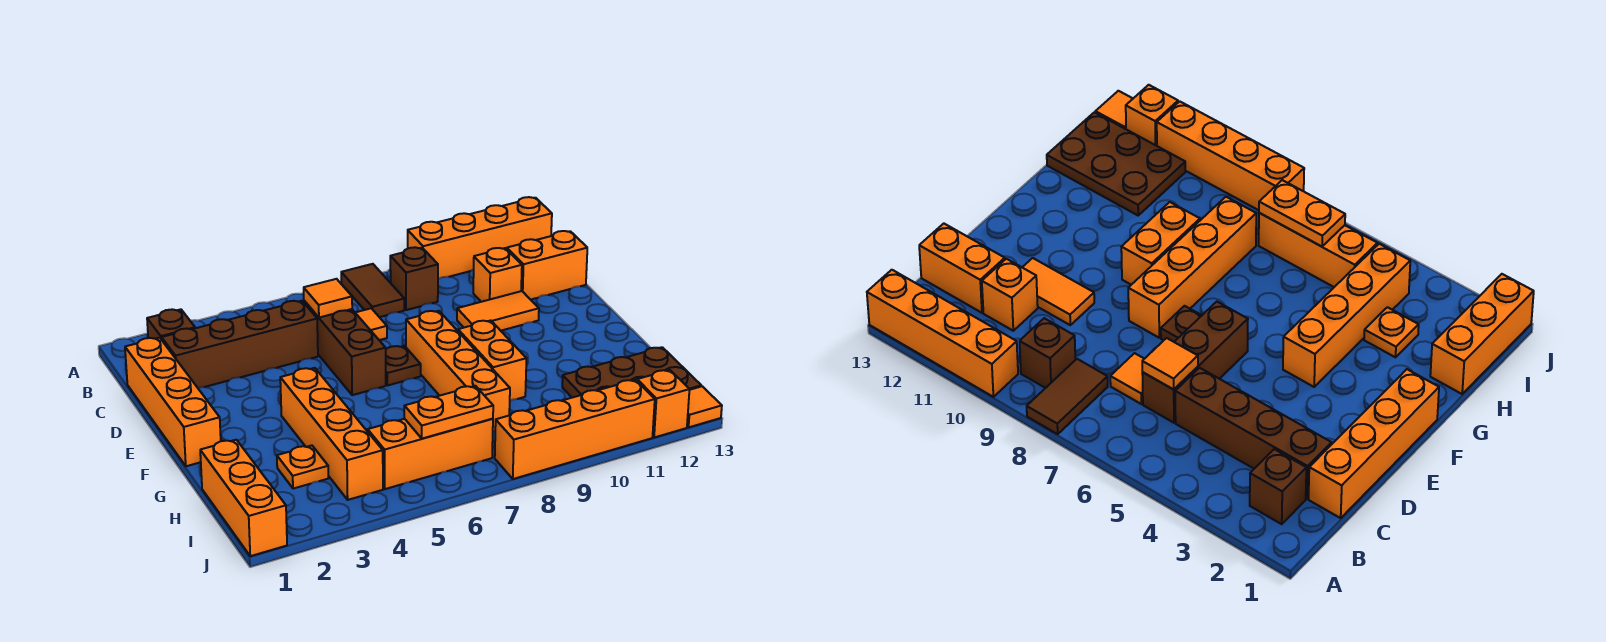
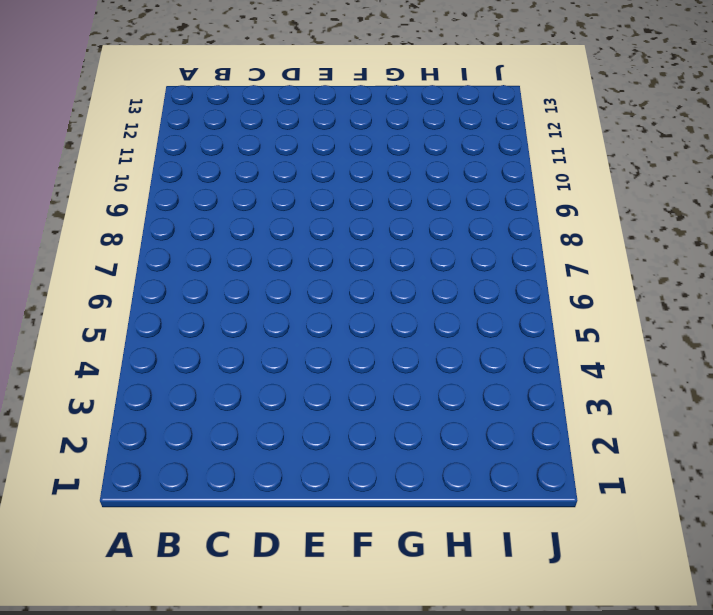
none -> brown tile A8:B8 level 1
none -> orange brick A10:A13 level 1
none -> brown brick B2 level 1

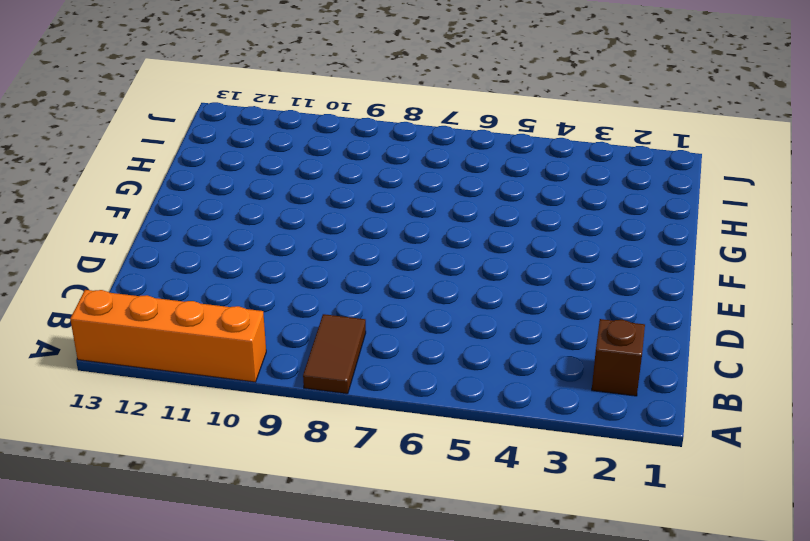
none -> brown brick B9 level 1
none -> orange brick C1:F1 level 1
none -> brown brick C2:C5 level 1

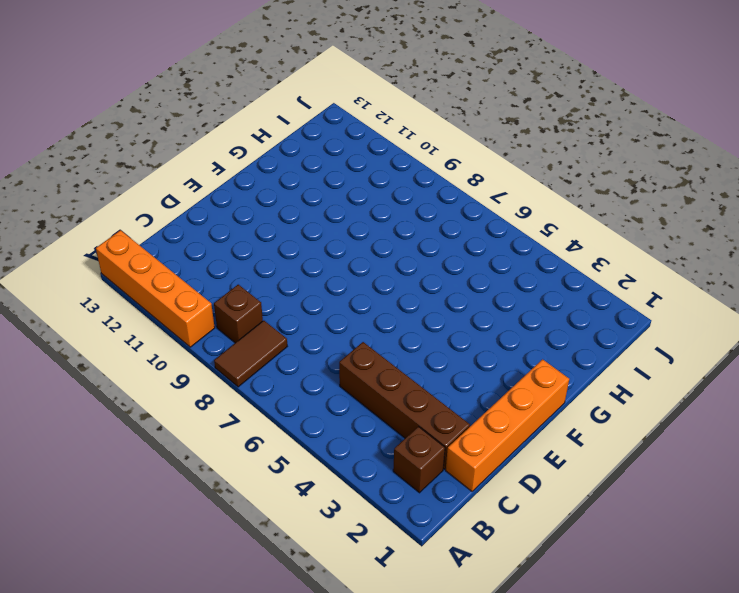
none -> brown brick C6:E6 level 1
none -> orange tile C7 level 1
none -> orange brick C11 level 1

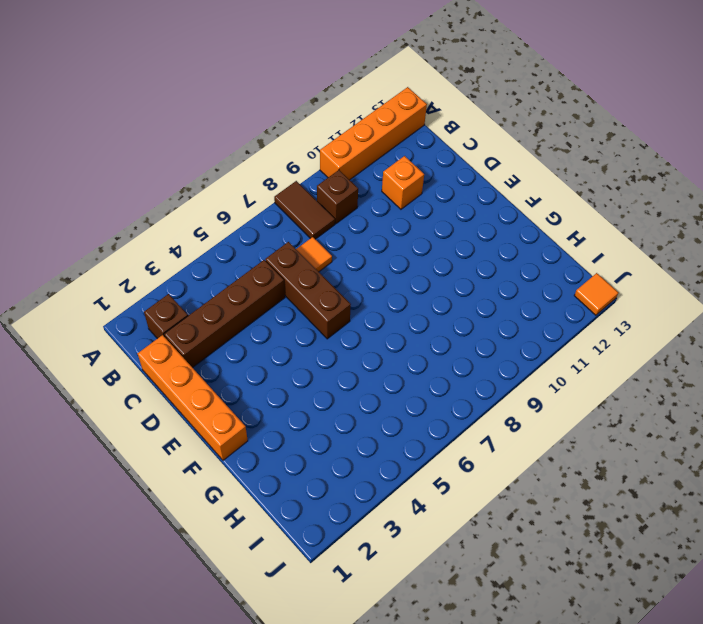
none -> orange brick C12:C13 level 1
none -> orange tile D10:D11 level 1
none -> brown plate E7 level 1

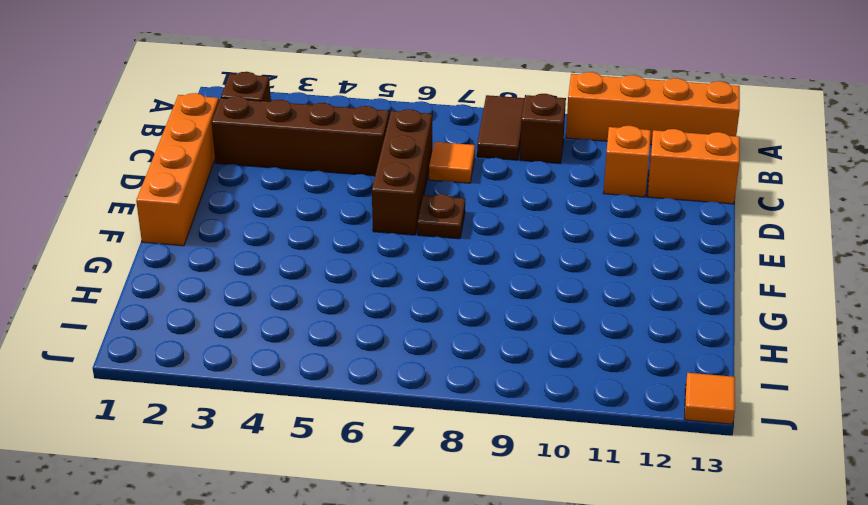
none -> orange tile D10:D11 level 1
none -> orange brick E8:H8 level 1
none -> orange brick F4:I4 level 1

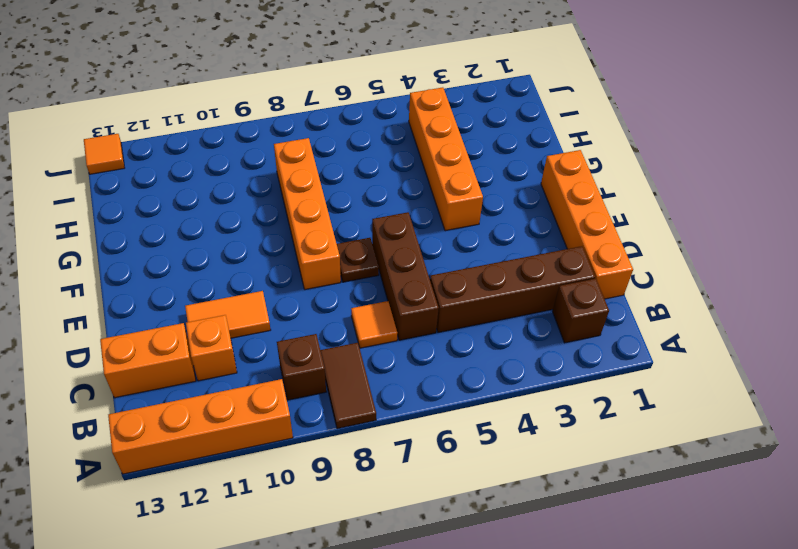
none -> orange brick F9:G9 level 1
none -> orange brick H1:J1 level 1
none -> orange plate H3 level 1

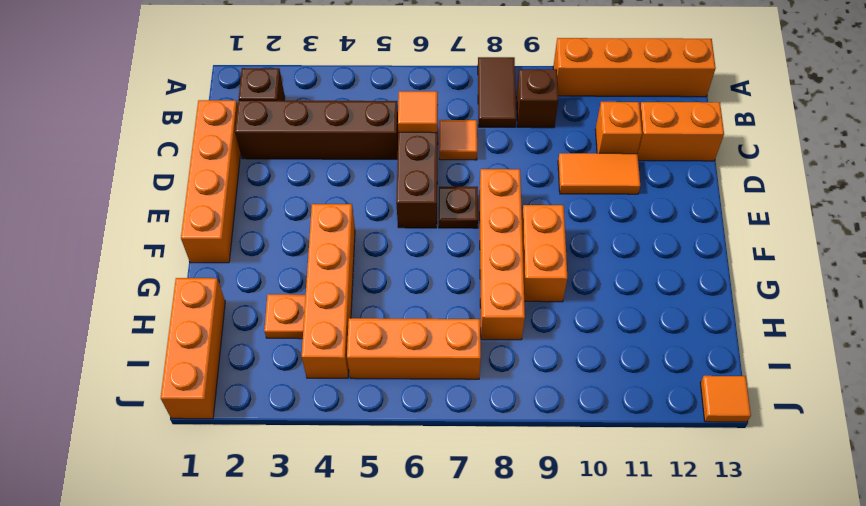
none -> brown plate H11:I13 level 1
none -> orange brick J8:J11 level 1
none -> orange brick J12 level 1

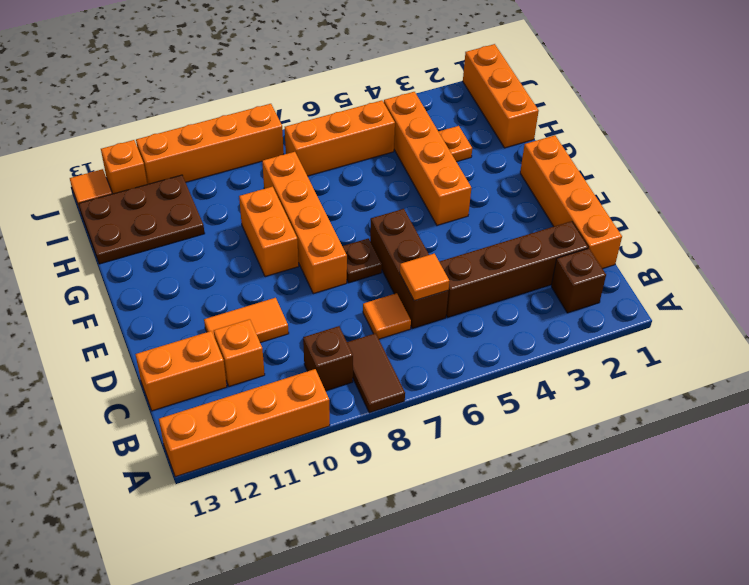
none -> orange plate I6:I7 level 2

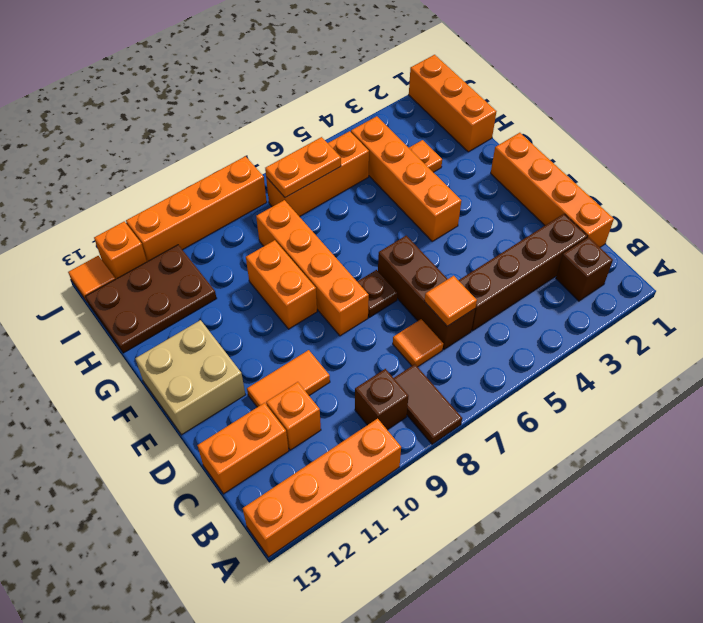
tan brick E12:F13 level 1 -> none

